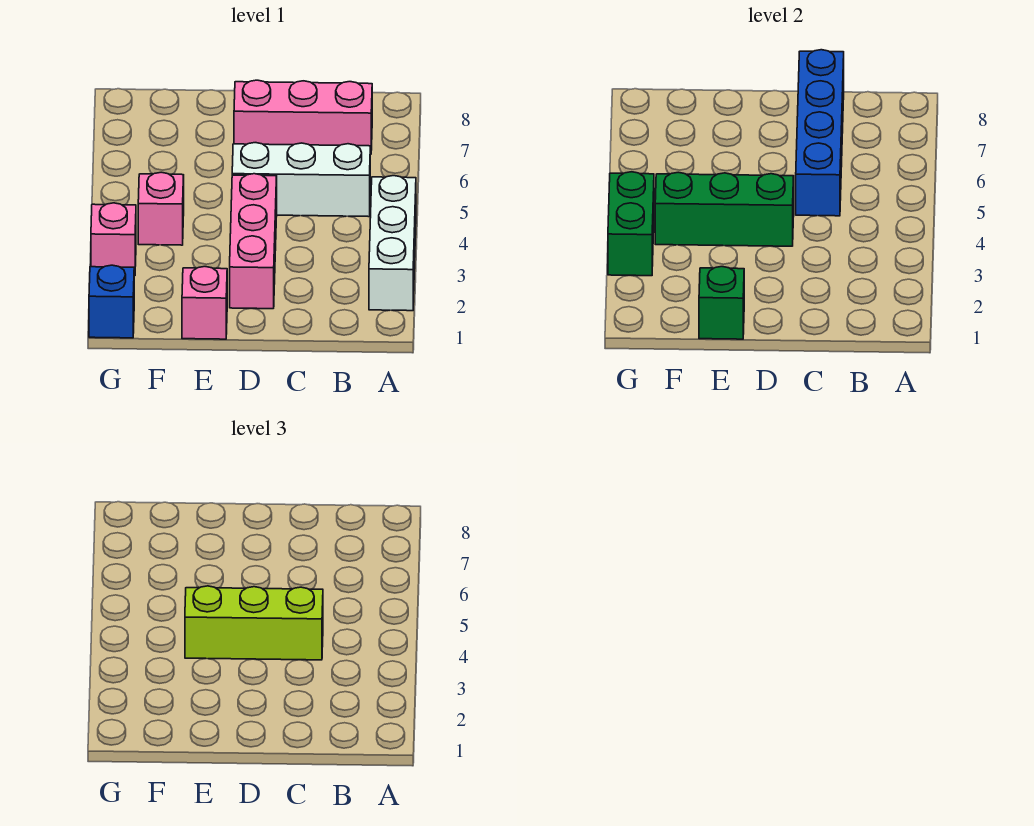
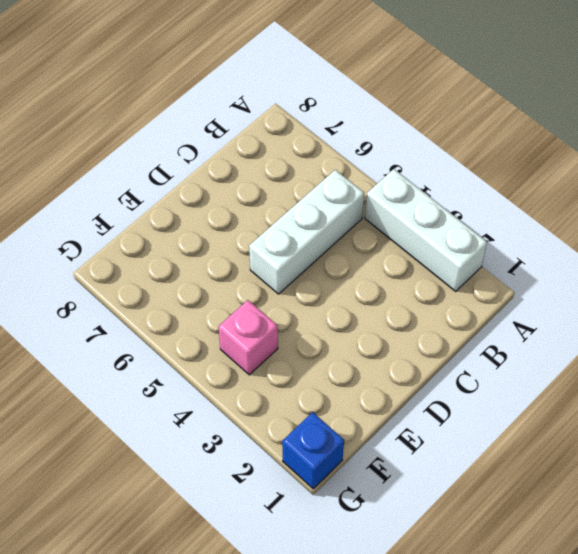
none -> pink brick B7:D7 level 1
none -> pink brick D2:D4 level 1
none -> pink brick E1 level 1

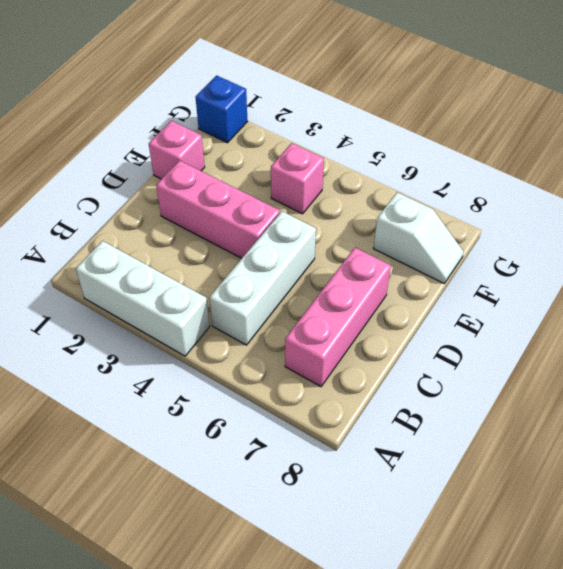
white slope F7:F8 level 1 top 7 -> none
none -> pink brick G3 level 1
none -> blue brick C5:C8 level 2
none -> green brick D4:F4 level 2

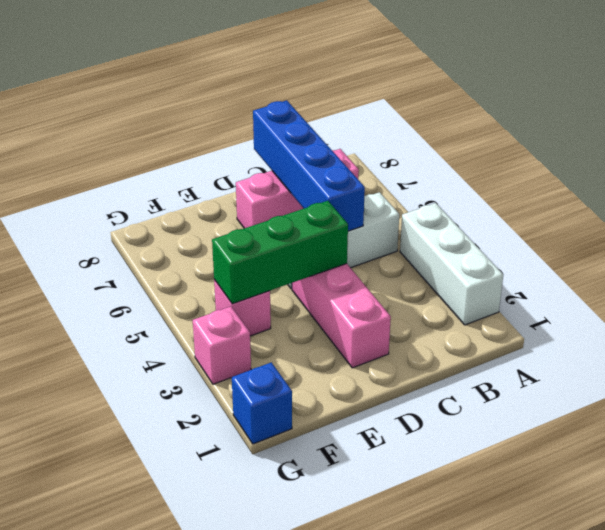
none -> pink brick E1 level 1
none -> green brick E1 level 2
none -> green brick G3:G4 level 2

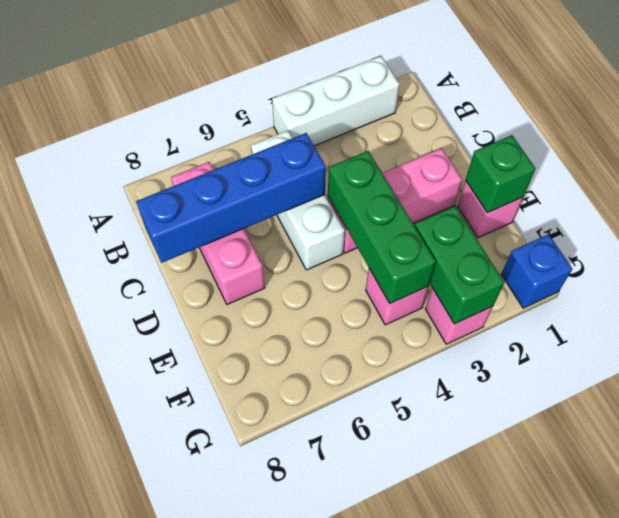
green brick F3:G3 level 2 -> green brick G3:G4 level 2
none -> lime brick C4:E4 level 3

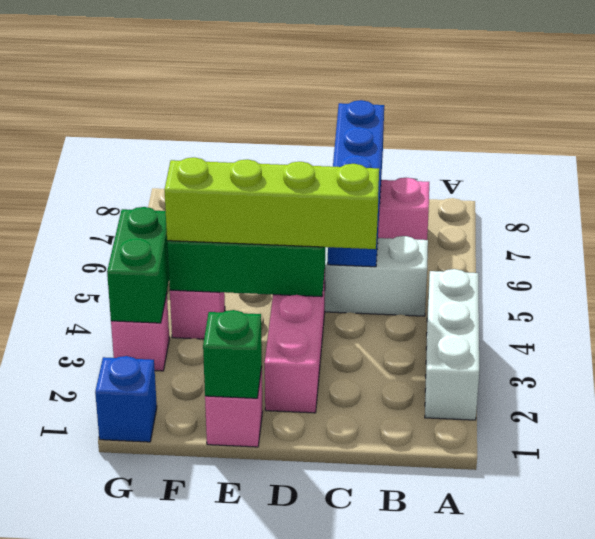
lime brick C4:F4 level 3 -> lime brick C4:E4 level 3

